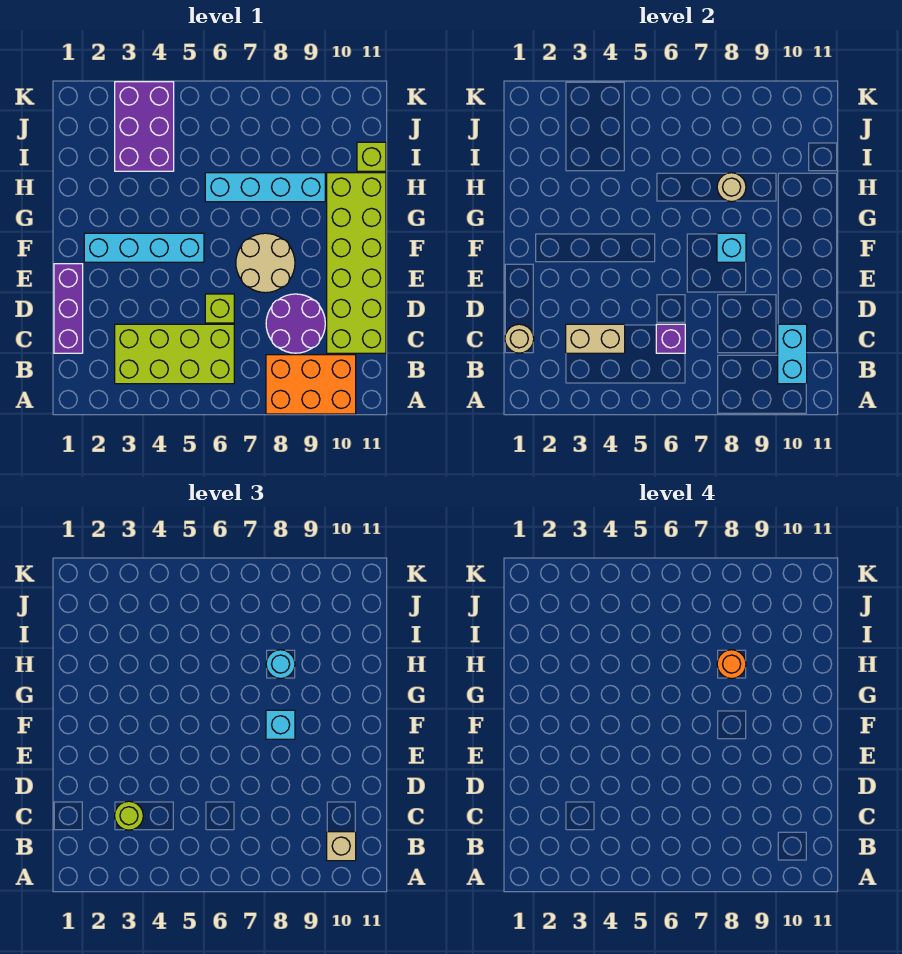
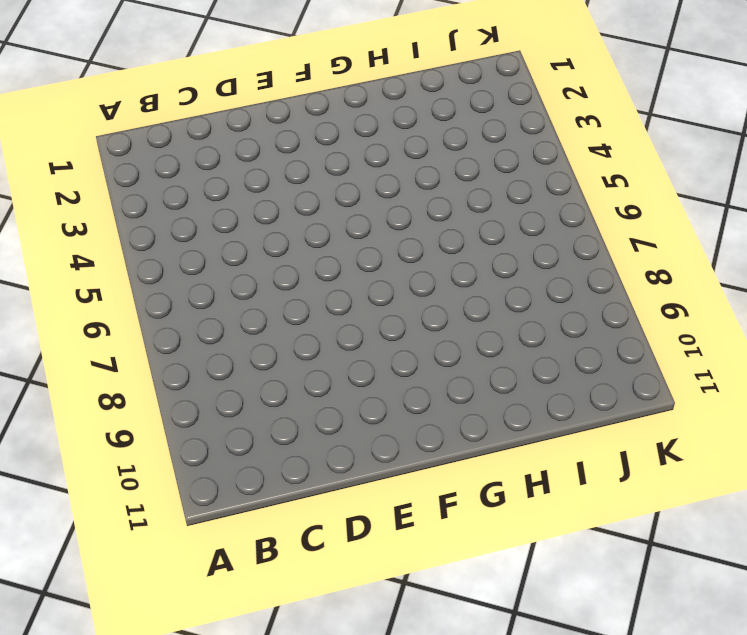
none -> orange brick A8:B10 level 1
none -> lime brick B3:C6 level 1
none -> purple brick C1:E1 level 1

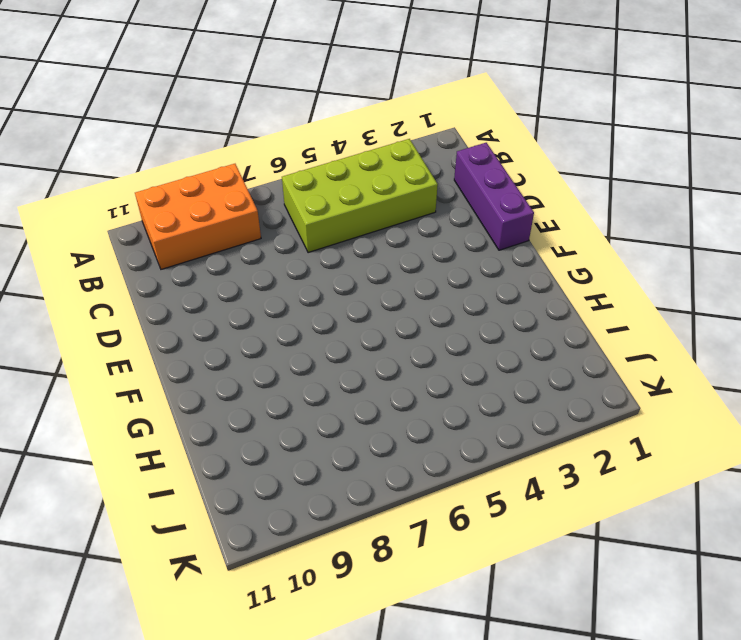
none -> purple round brick C8:D9 level 1
none -> lime brick C10:H11 level 1
none -> lime brick D6 level 1

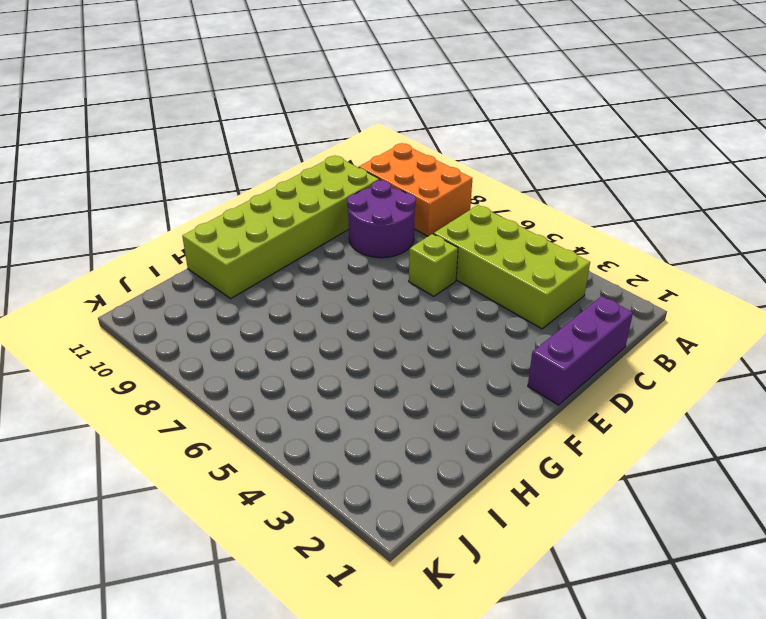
none -> tan round brick E7:F8 level 1
none -> cyan brick F2:F5 level 1
none -> cyan brick H6:H9 level 1

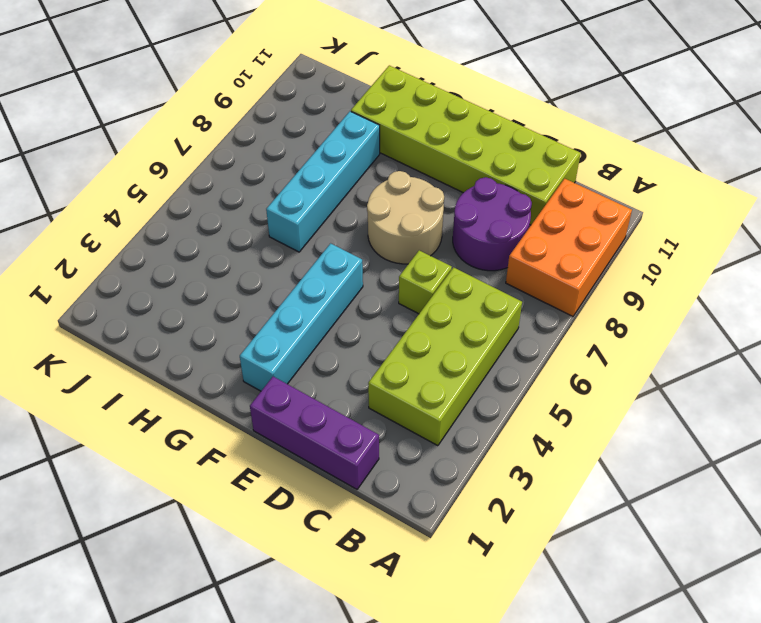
none -> purple brick I3:K4 level 1
none -> lime brick I11 level 1
none -> cyan brick B10:C10 level 2

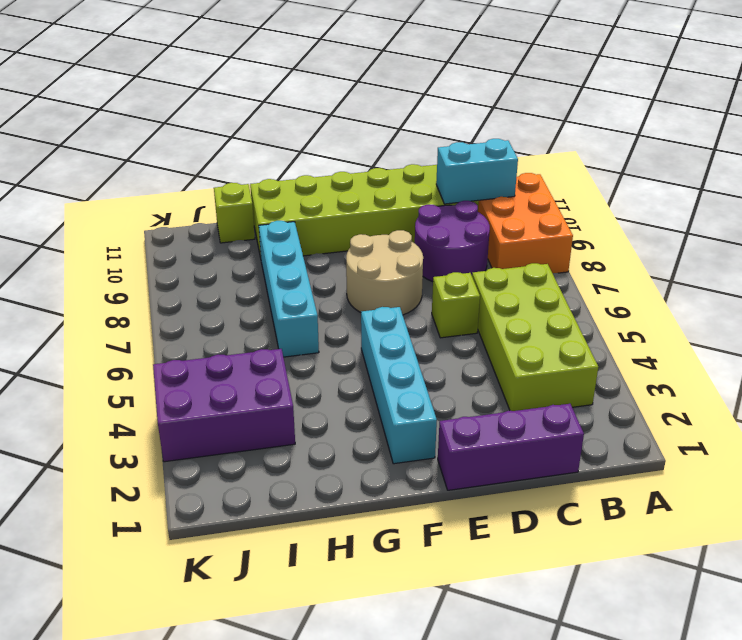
none -> tan round brick C1 level 2
none -> tan brick C3:C4 level 2
none -> purple brick C6 level 2

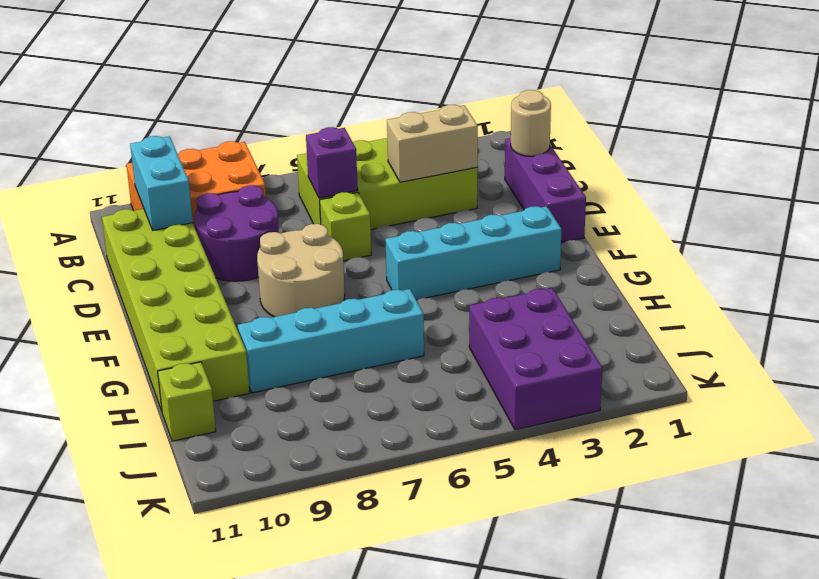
none -> cyan brick F8 level 2
none -> tan round brick H8 level 2
none -> tan brick B10 level 3

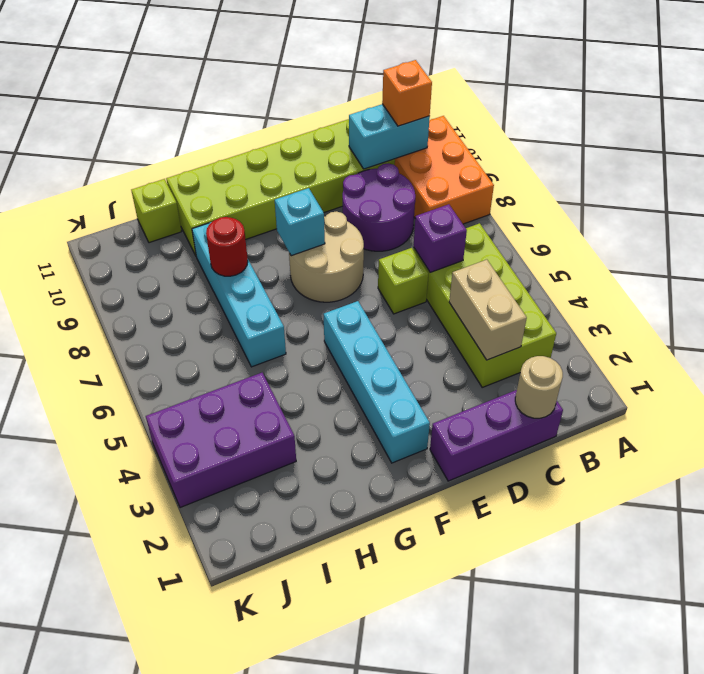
orange brick B10 level 3 -> tan brick B10 level 3
red round brick H8 level 2 -> tan round brick H8 level 2
none -> lime round brick C3 level 3
none -> cyan brick F8 level 3
none -> cyan round brick H8 level 3

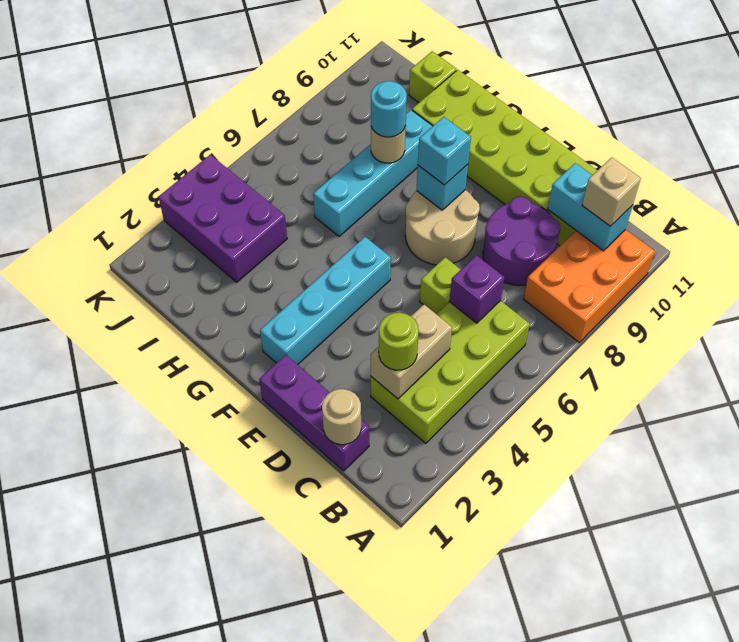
none -> orange round brick H8 level 4

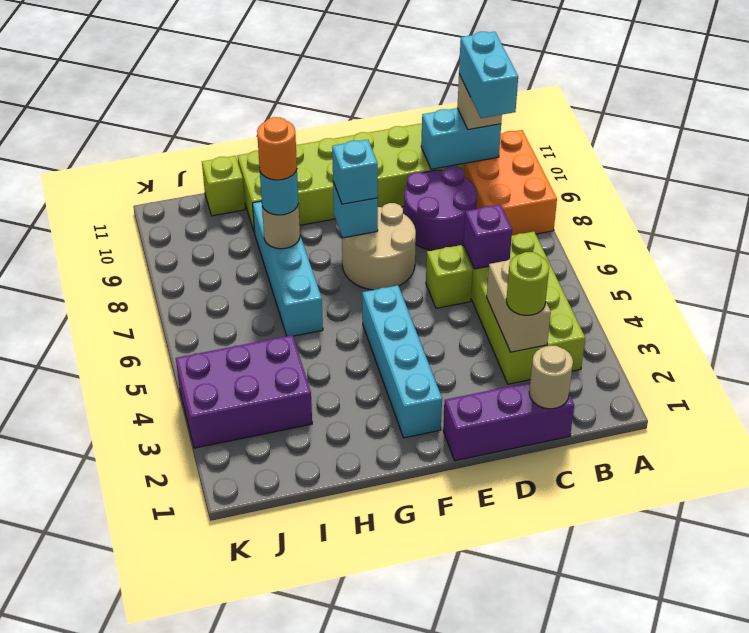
cyan brick B9:B10 level 4 -> none

